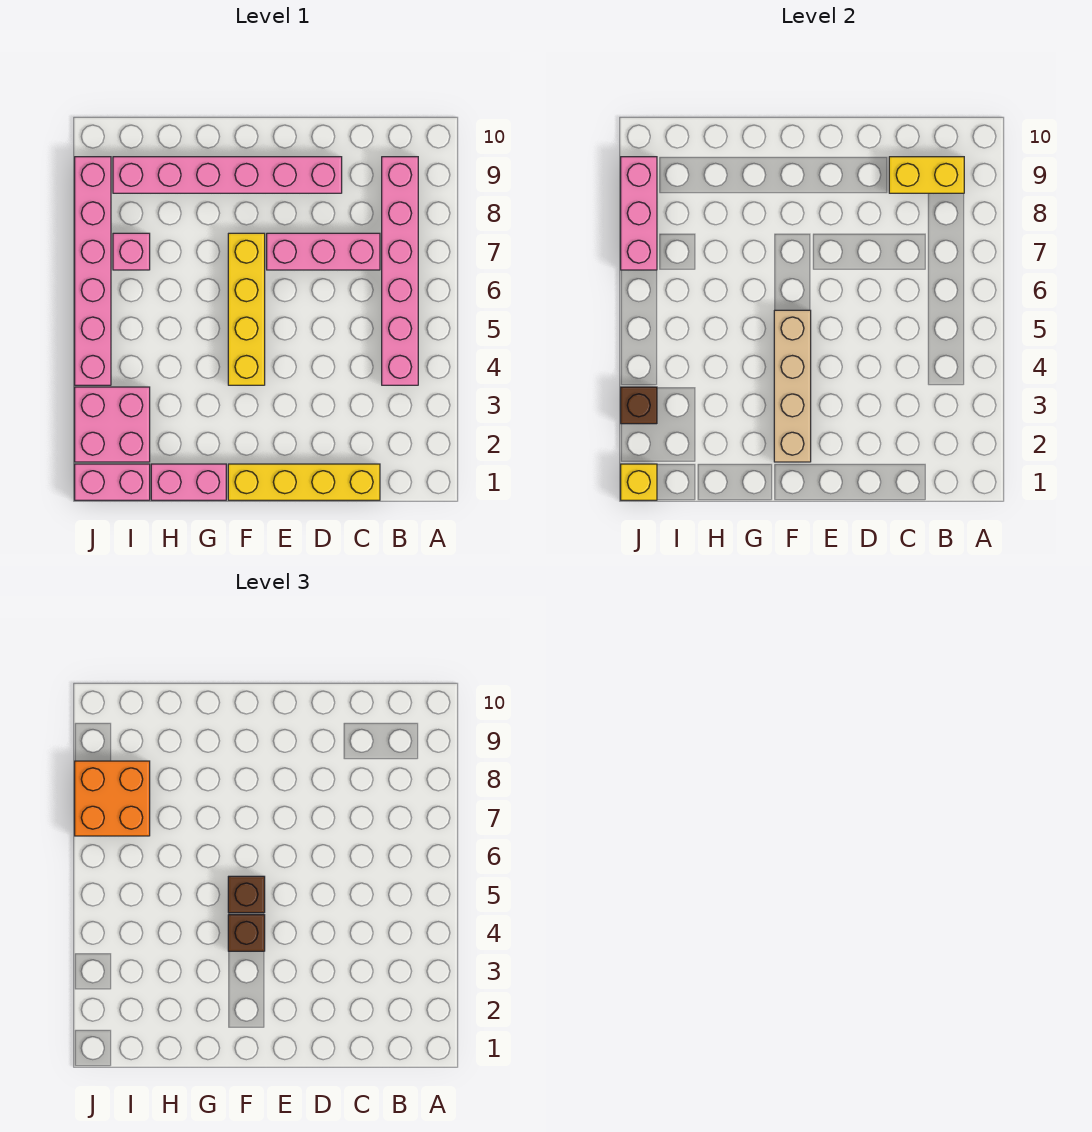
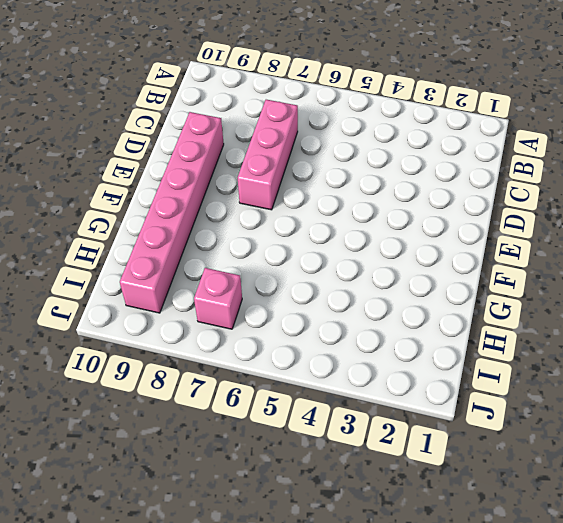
none -> pink brick B4:B9 level 1
none -> yellow brick C1:F1 level 1
none -> yellow brick F4:F7 level 1

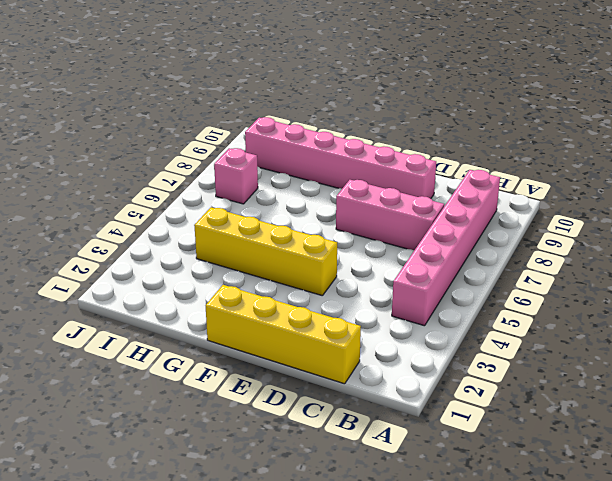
yellow brick E4:H4 level 1 -> yellow brick F4:F7 level 1
none -> pink brick G1:H1 level 1
none -> pink brick I1:J1 level 1
none -> pink brick I2:J3 level 1

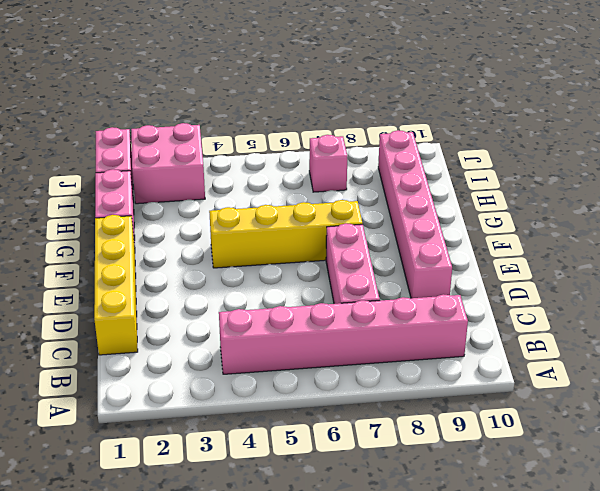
none -> pink brick J4:J9 level 1
none -> yellow brick B9:C9 level 2
none -> tan brick F2:F5 level 2

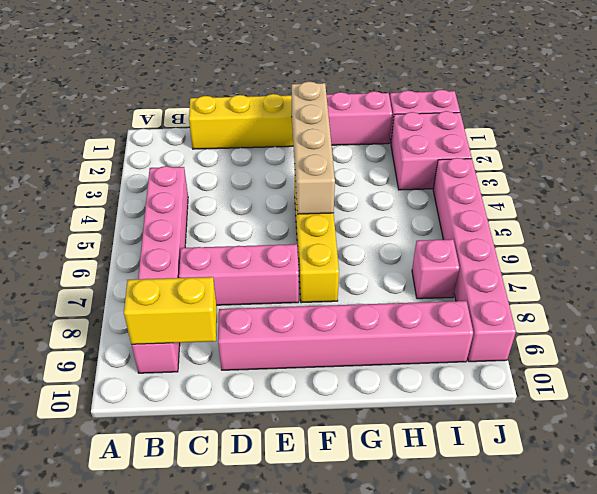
none -> yellow brick J1 level 2
none -> brown brick J3 level 2
none -> pink brick J7:J9 level 2

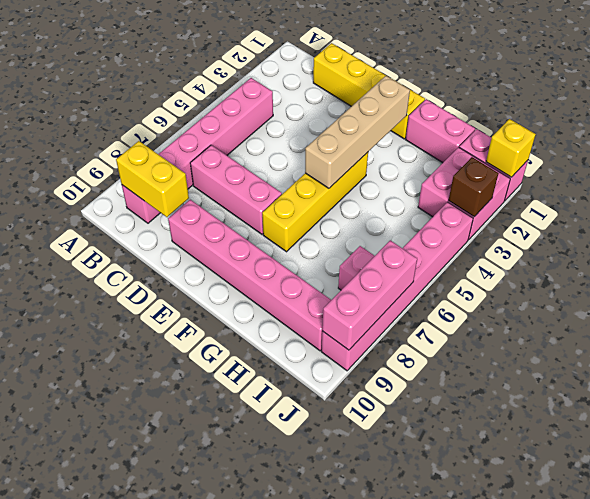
none -> brown brick F4 level 3
none -> brown brick F5 level 3
none -> orange brick I7:J8 level 3

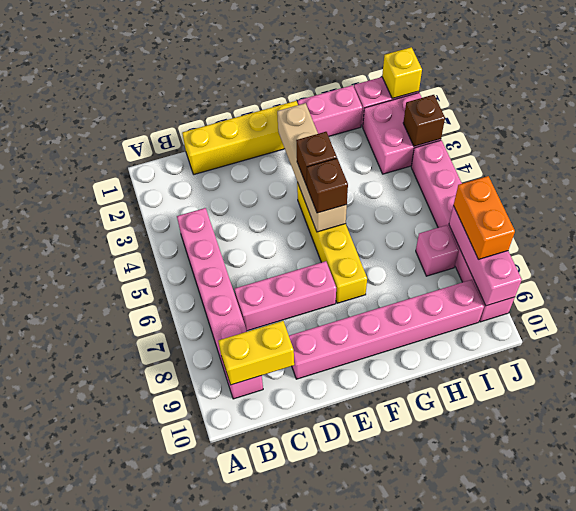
orange brick J7:J8 level 3 -> orange brick I7:J8 level 3

